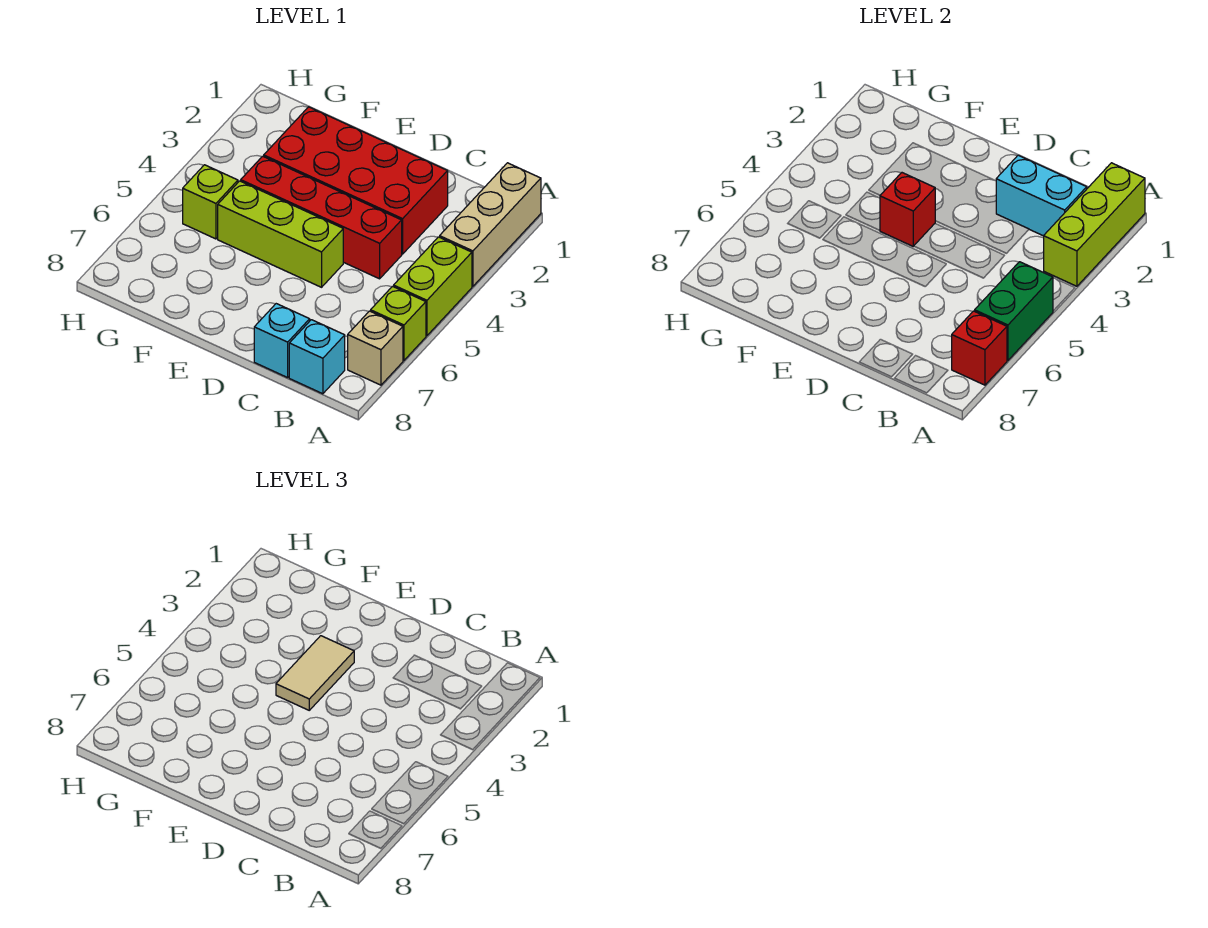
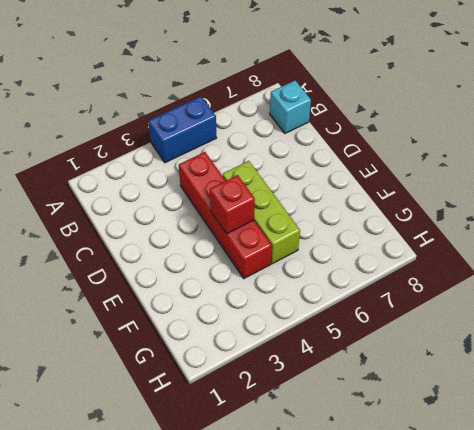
blue brick A4:A5 level 1 -> lime brick A4:A5 level 1
none -> tan brick A1:A3 level 1
none -> lime brick A6 level 1
none -> tan brick A7 level 1

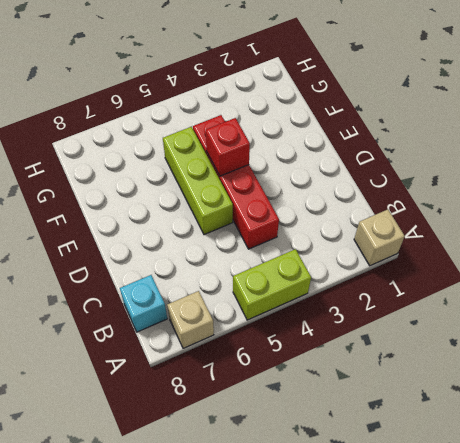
tan brick A1 level 1 -> tan brick A1:A3 level 1
none -> lime brick A6 level 1
none -> red brick C2:F3 level 1
none -> cyan brick C8 level 1

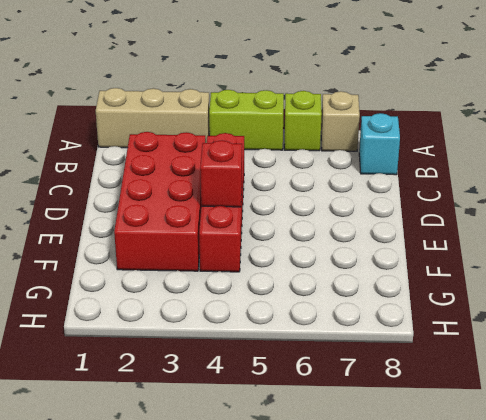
none -> cyan brick C8 level 1
none -> lime brick D5:F5 level 1
none -> lime brick G5 level 1

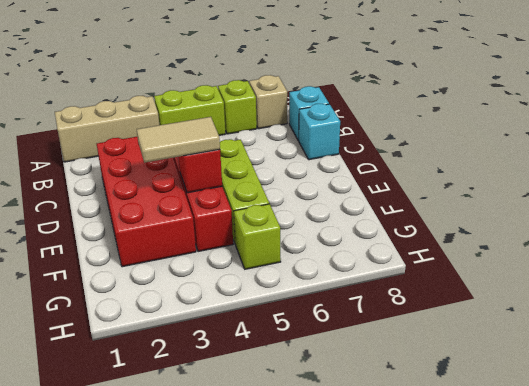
none -> lime brick A1:A3 level 2
none -> green brick A5:A6 level 2
none -> red brick A7 level 2

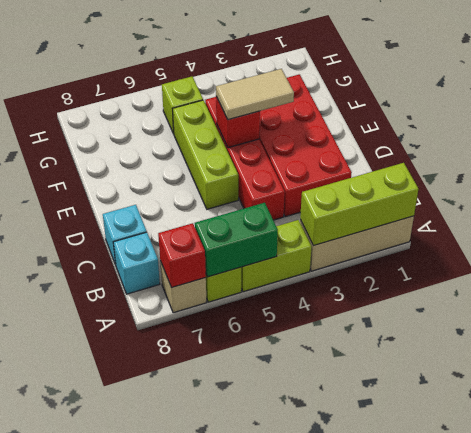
none -> cyan brick B2:C2 level 2

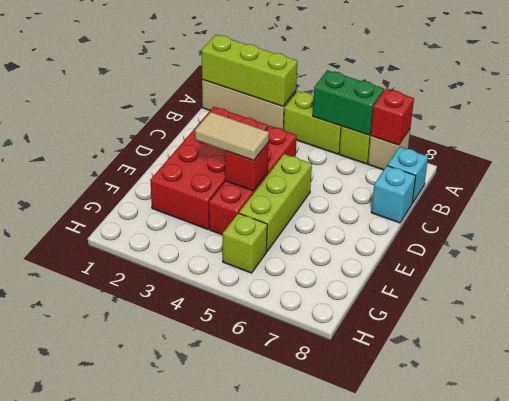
none -> cyan brick B2:C2 level 2

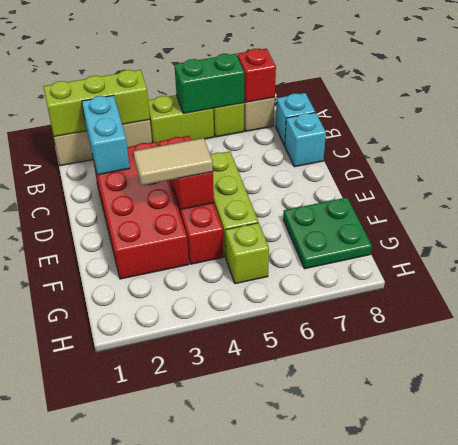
green plate F7:G8 level 1 -> none

